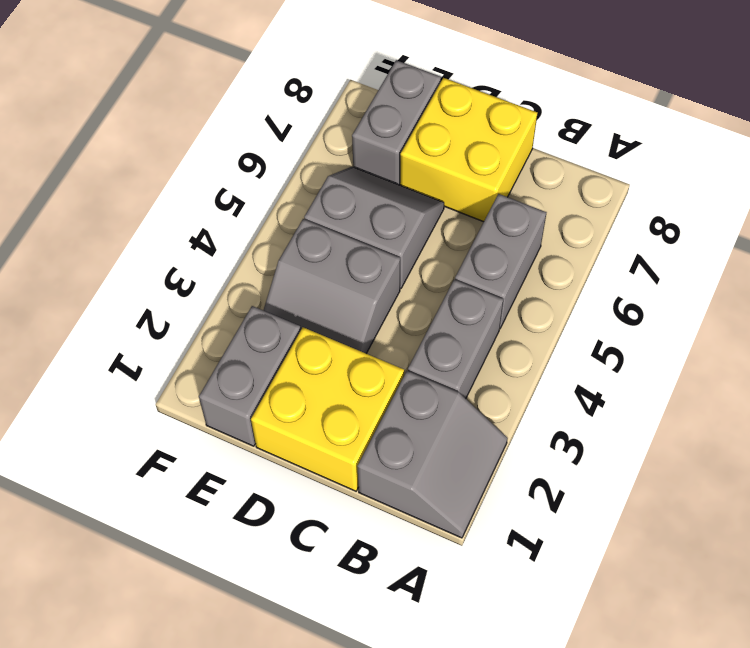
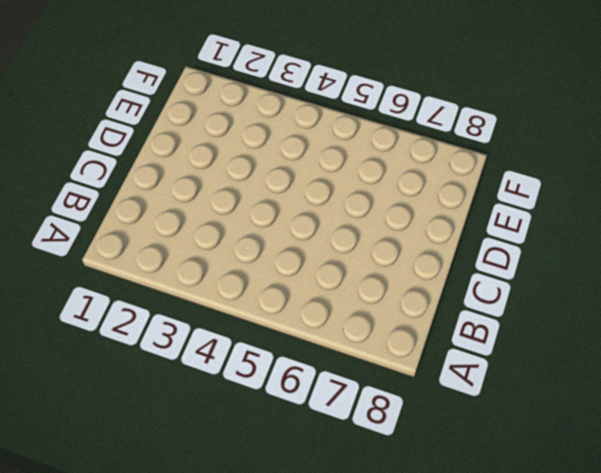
none -> grey slope A1:B2 level 1 top B
none -> grey brick B3:B4 level 1

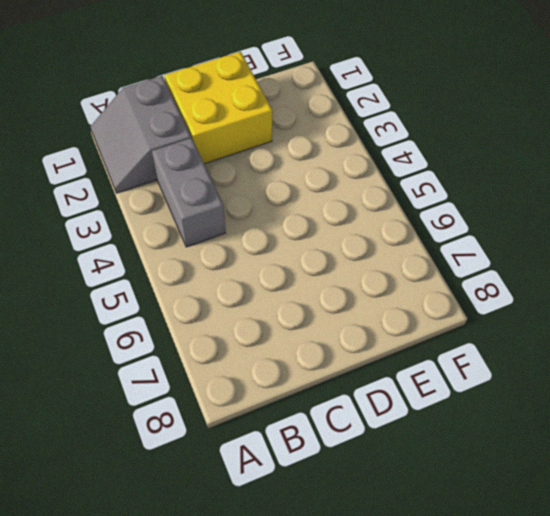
none -> grey brick B5:B6 level 1
none -> yellow brick C7:D8 level 1

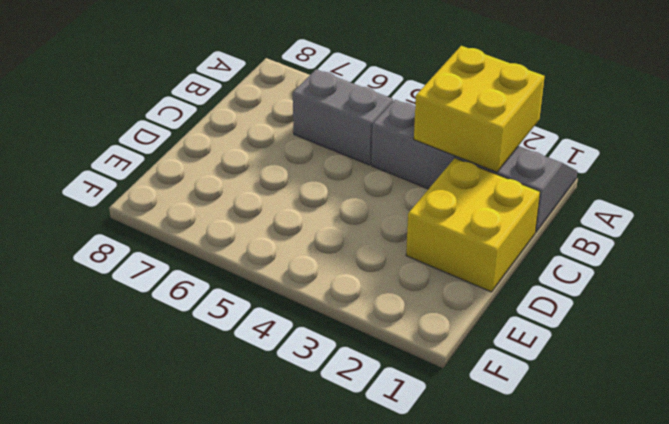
yellow brick A2:B3 level 2 -> yellow brick C7:D8 level 1
none -> grey slope D3:E4 level 1 top 4
none -> grey slope D5:E6 level 1 top 5

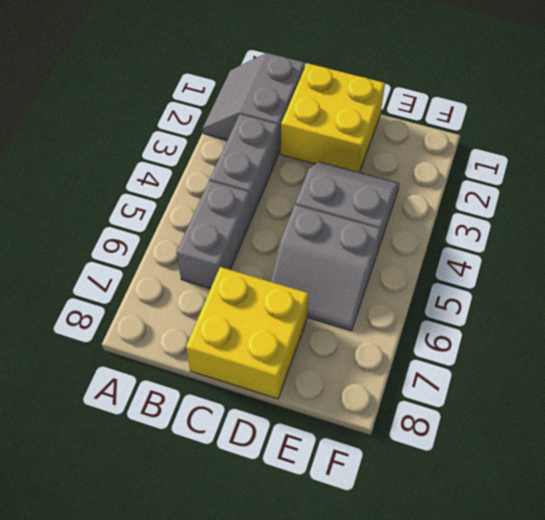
none -> grey brick E1:E2 level 1
none -> grey brick E7:E8 level 1

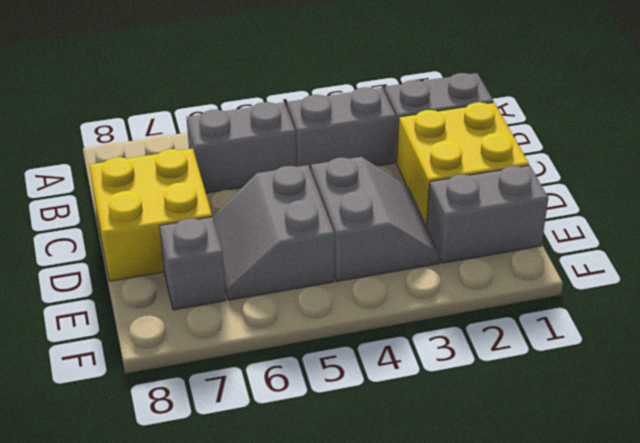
grey brick E7 level 1 -> grey brick E7:E8 level 1

